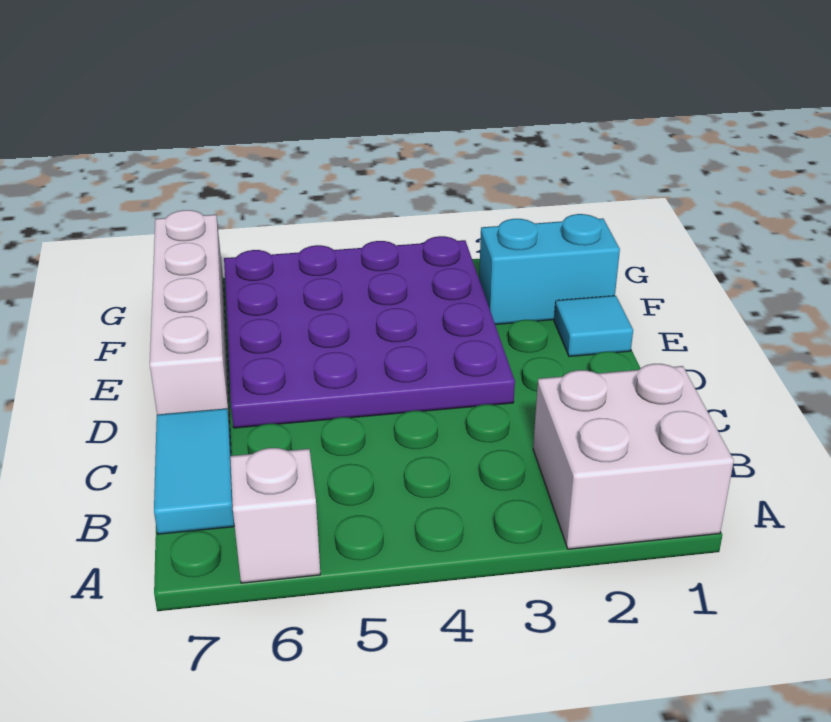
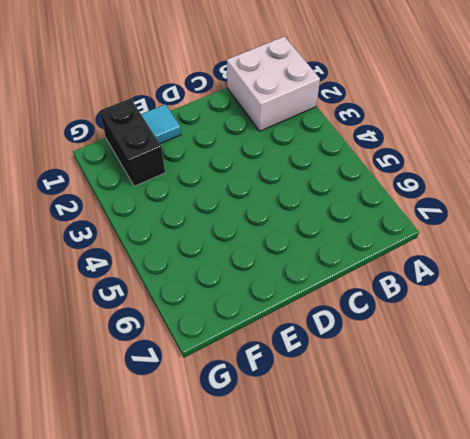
black brick F1:F2 level 1 -> cyan brick F1:F2 level 1
none -> white brick A6 level 1
none -> cyan tile B7:C7 level 1

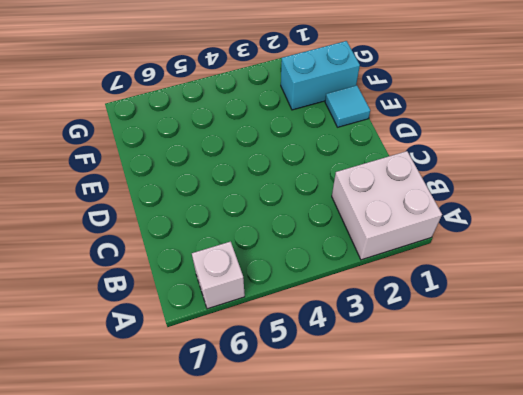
none -> cyan tile B7:C7 level 1
none -> purple plate D3:G6 level 1

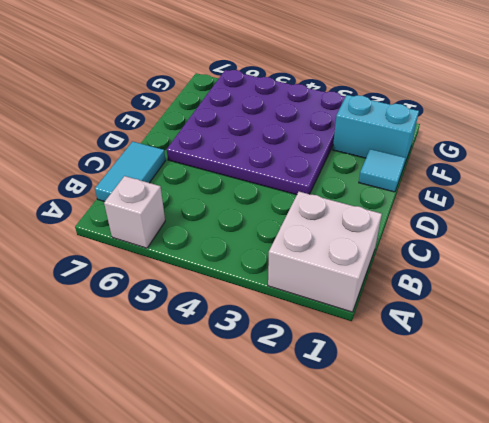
none -> white brick D7:G7 level 1

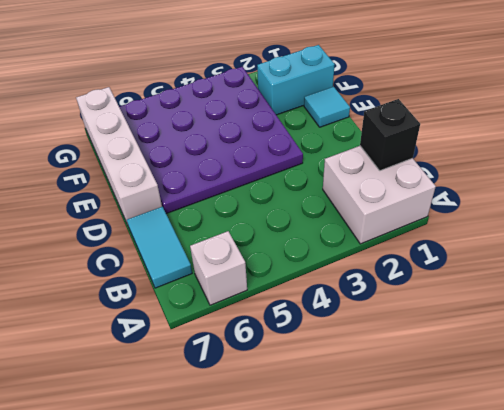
black brick B1 level 2 -> none

